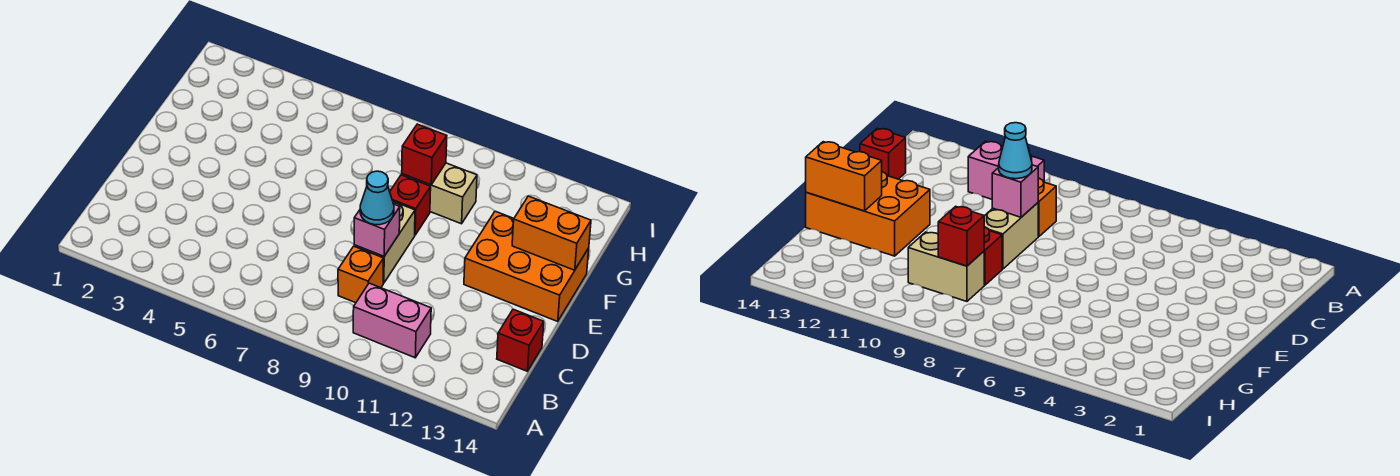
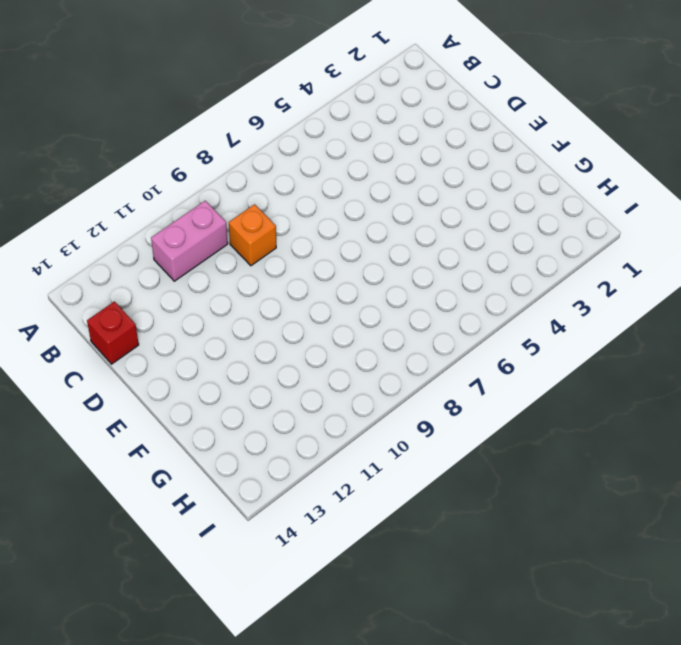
none -> tan brick D9:E9 level 1
none -> orange brick E12:F14 level 1

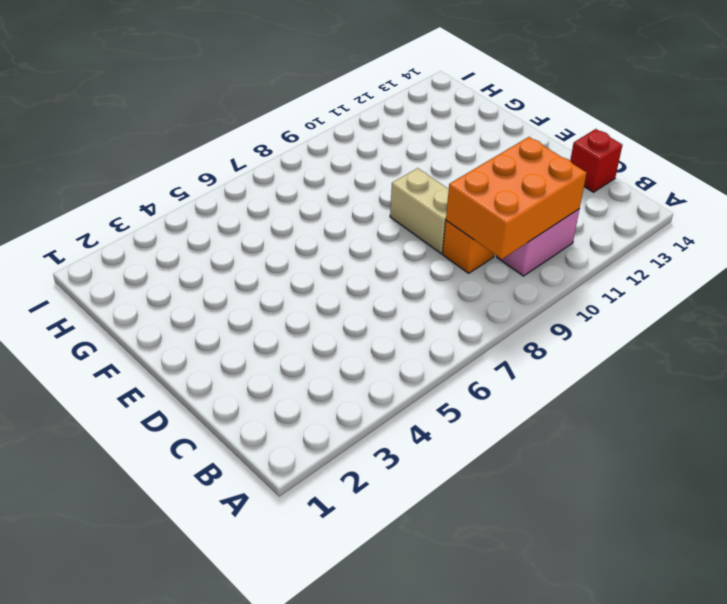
orange brick B9:C11 level 2 -> orange brick E12:F14 level 1
none -> red brick F9 level 1
none -> tan brick G9:G10 level 1

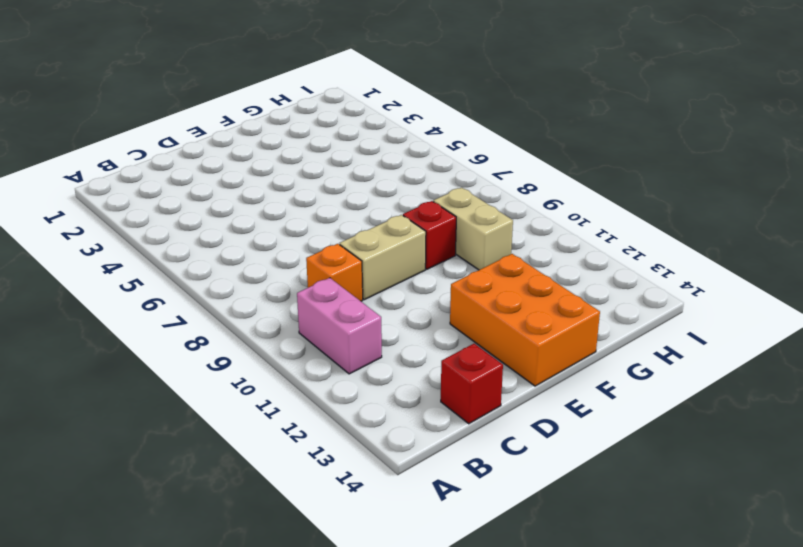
none -> pink brick D9 level 2
none -> orange brick F13:F14 level 2

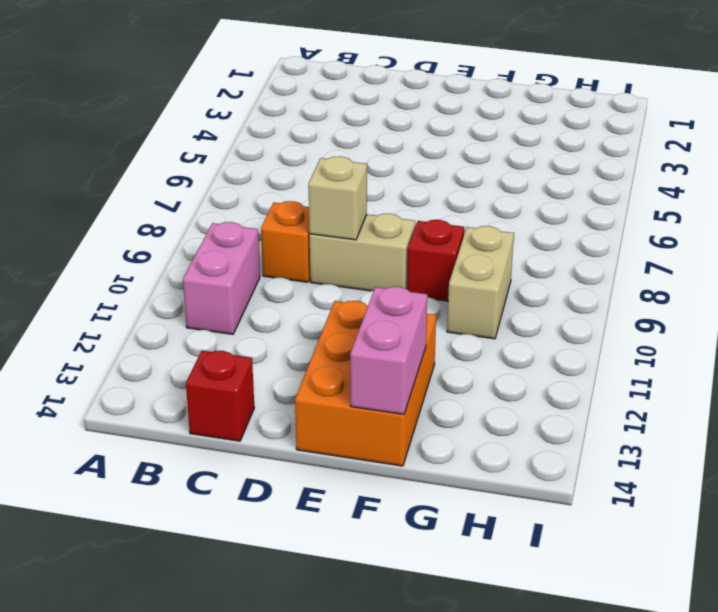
tan brick D9 level 2 -> pink brick D9 level 2
pink brick F13:F14 level 2 -> orange brick F13:F14 level 2
none -> red brick G9 level 2
none -> cyan cone D9 level 3

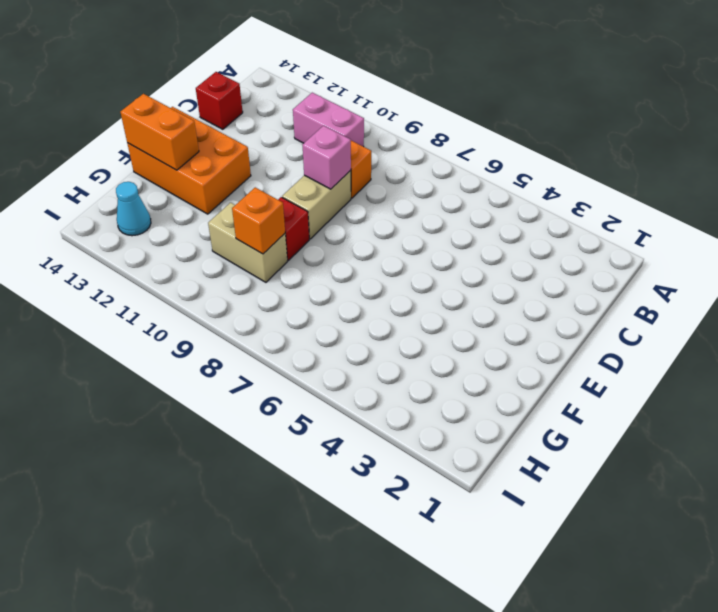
orange brick G9 level 2 -> red brick G9 level 2
cyan cone H13 level 1 -> cyan cone D9 level 3

